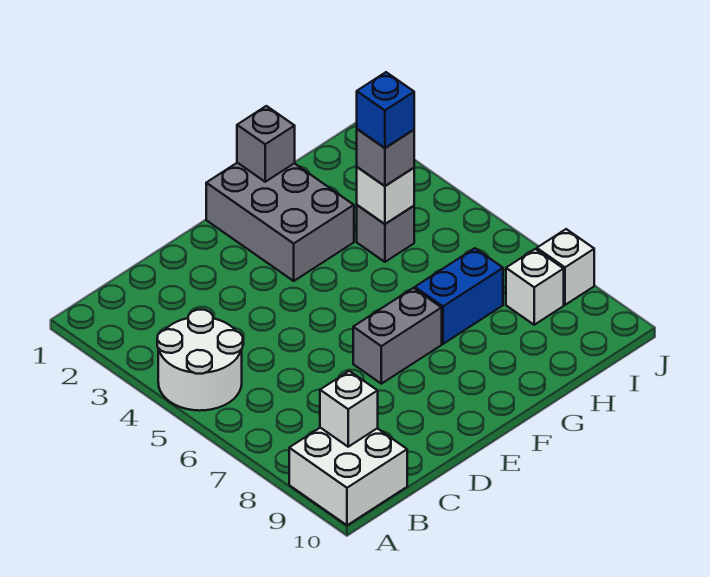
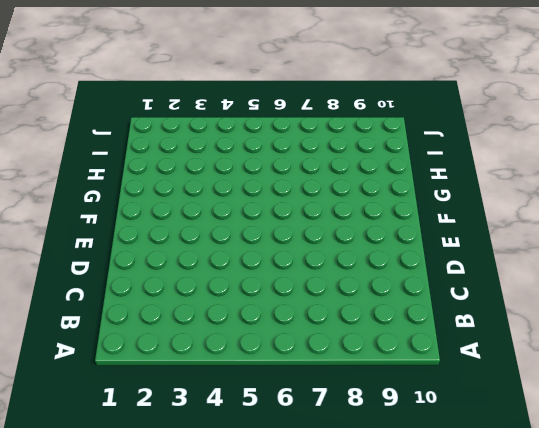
none -> white round brick A4:B5 level 1
none -> white brick A9:B10 level 1
none -> grey brick E7:F7 level 1

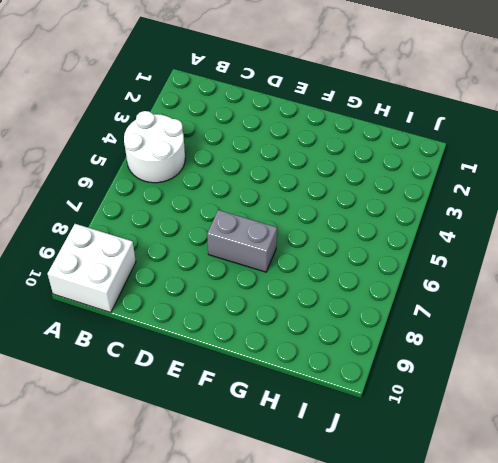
none -> grey brick F1:G3 level 1
none -> blue brick G7:H7 level 1
none -> grey brick H4 level 1

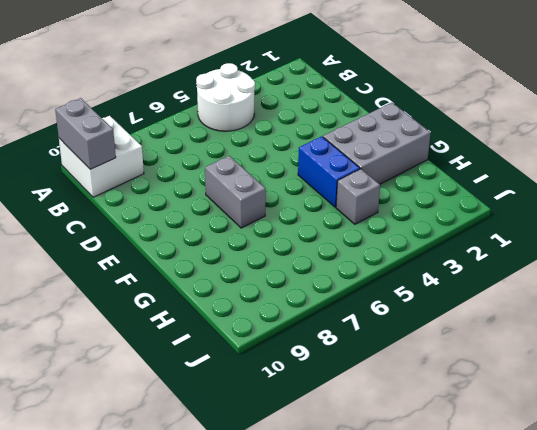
grey brick A10:B10 level 2 -> none
blue brick F4:G4 level 1 -> blue brick G7:H7 level 1
none -> white brick I8 level 1
none -> white brick J8 level 1
none -> white brick B9 level 2

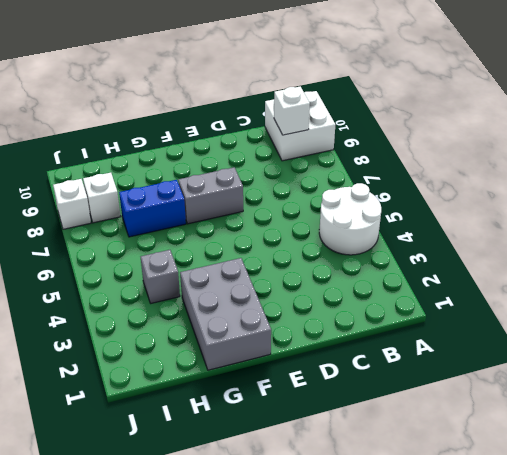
none -> grey brick G1 level 2
none -> white brick H4 level 2
none -> grey brick H4 level 3

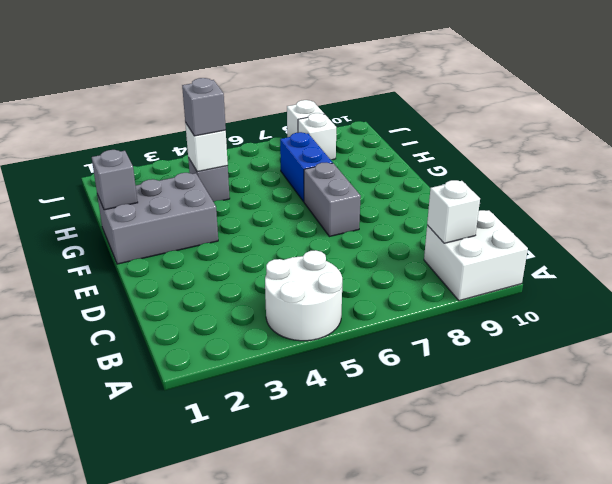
none -> blue brick H4 level 4

